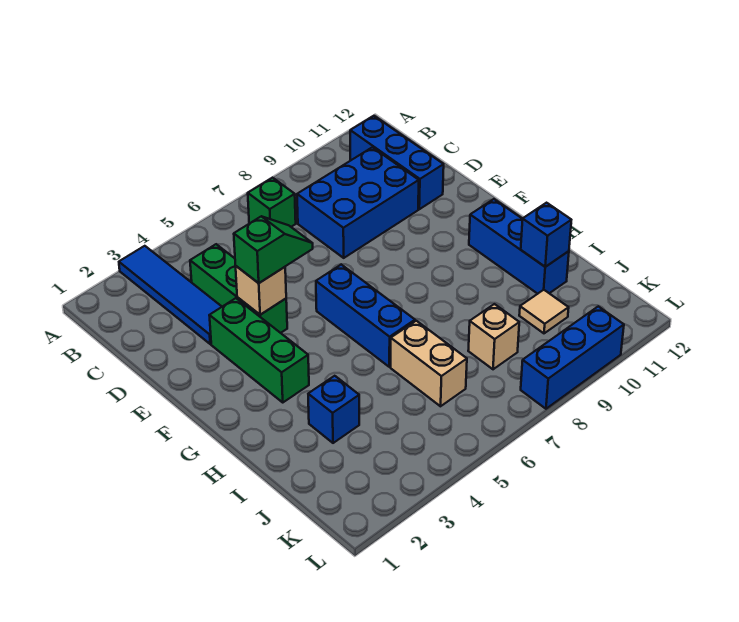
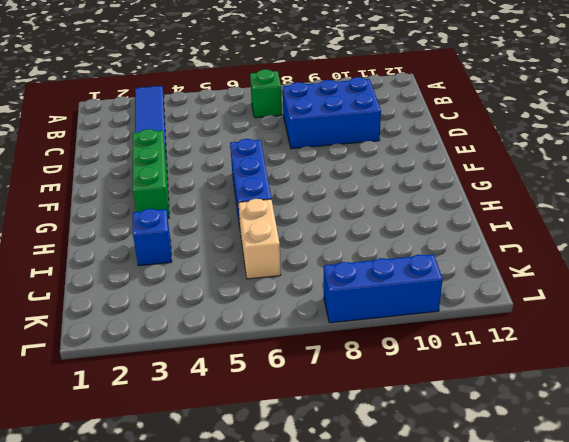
none -> blue brick B11:D11 level 1
none -> green brick C4:E4 level 1
none -> blue brick G11:I11 level 1

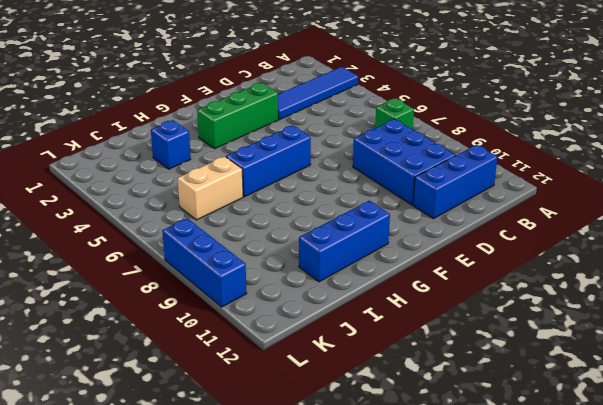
none -> green brick C4:E4 level 1
none -> tan brick J8 level 1
none -> tan tile J10 level 1

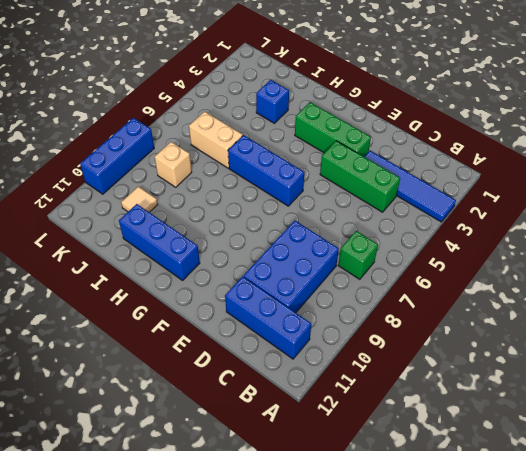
none -> tan brick E4 level 2
none -> blue brick I11 level 2
none -> green slope E4:E5 level 3 top 4

